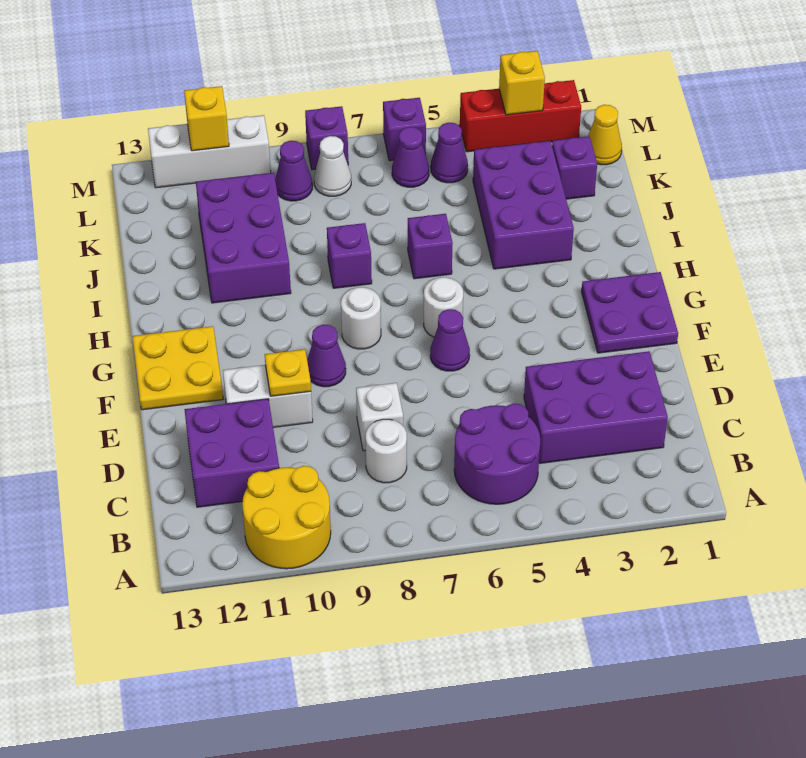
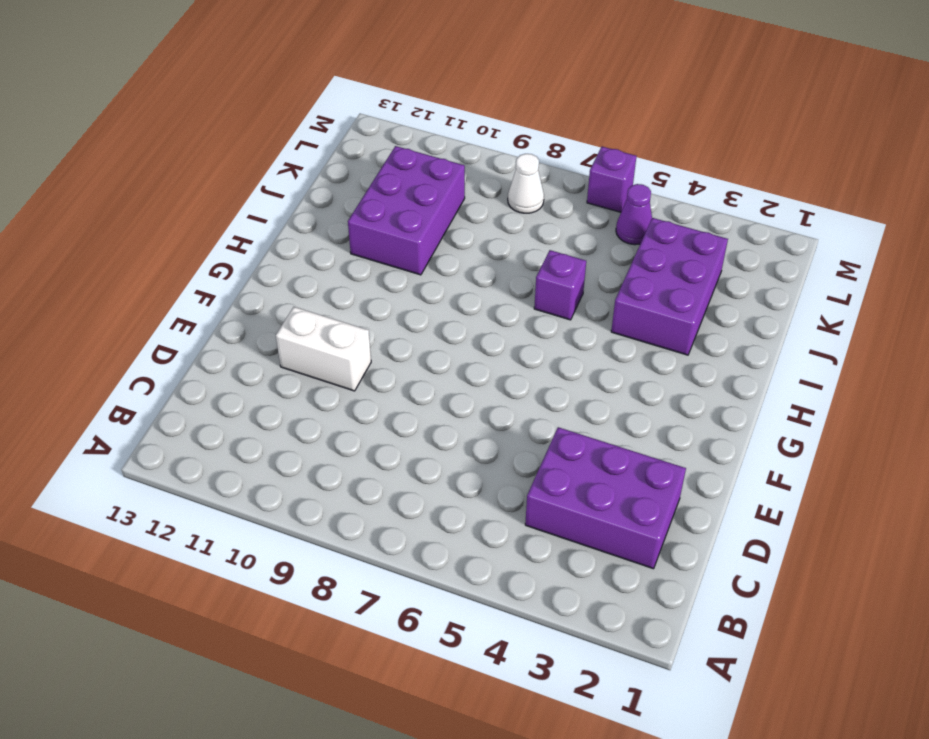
none -> yellow round brick A10:B11 level 1
none -> purple round brick B5:C6 level 1
none -> white round brick C8 level 1
none -> purple brick C11:D12 level 1

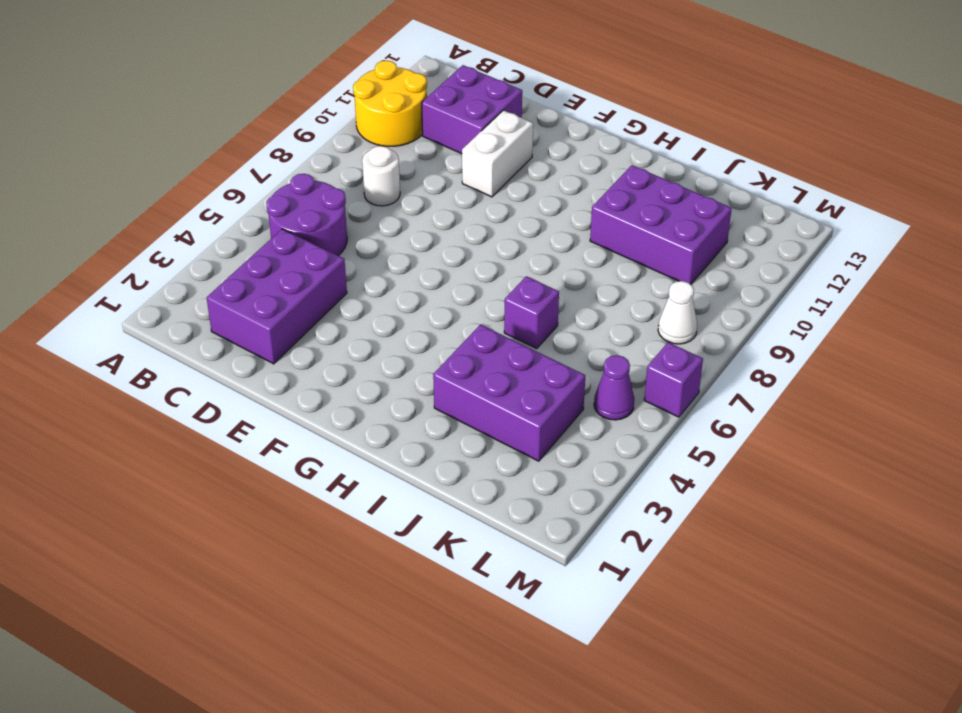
none -> white brick D8 level 1
none -> purple plate F1:G2 level 1
none -> purple cone F6 level 1
none -> purple cone F9 level 1

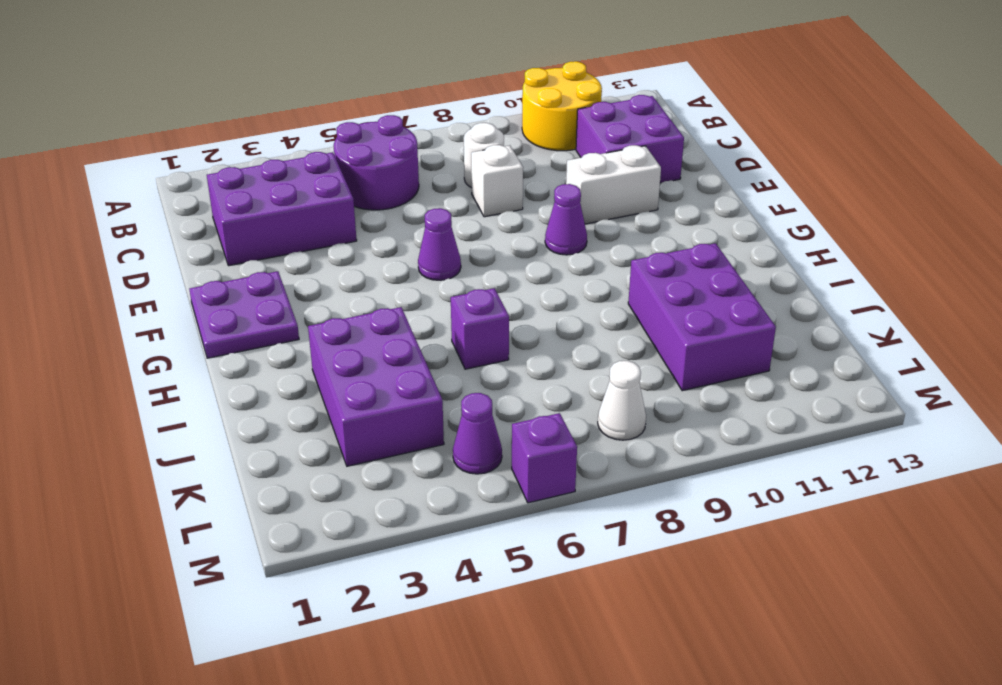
none -> yellow plate F12:G13 level 1
none -> white round brick G6 level 1
none -> white round brick G8 level 1
none -> purple brick I8 level 1

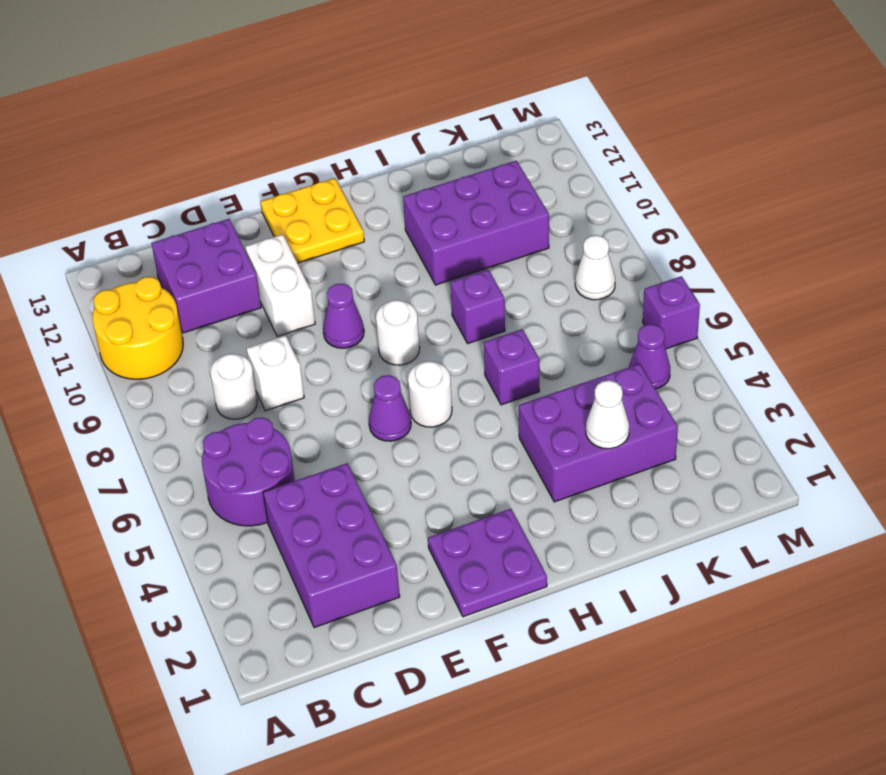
white cone J3 level 2 -> none
none -> purple brick K2 level 1
none -> yellow cone L1 level 1
none -> purple cone L6 level 1
none -> purple cone L9 level 1

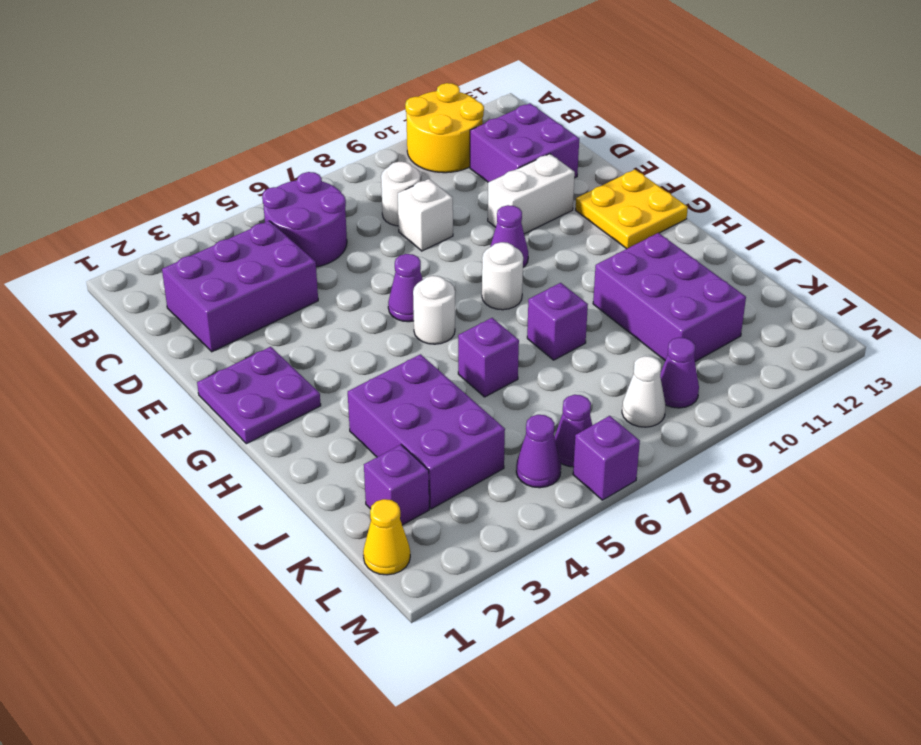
none -> red brick M2:M4 level 1
none -> purple brick M8 level 1
none -> white brick M10:M12 level 1
none -> yellow plate E10 level 2

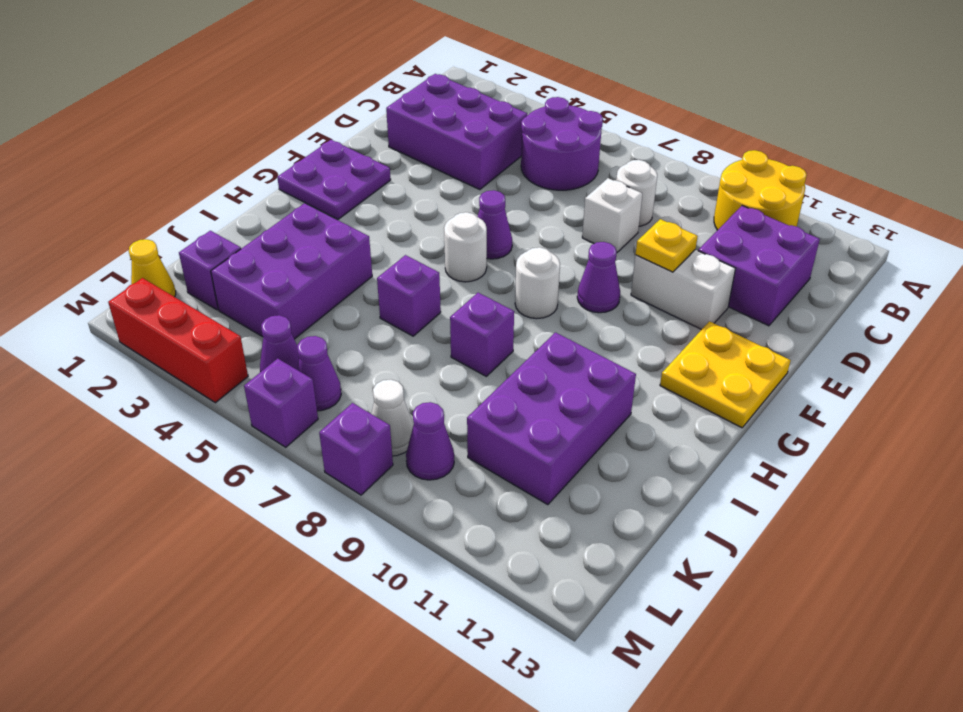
none -> white brick M10:M12 level 1
none -> yellow brick M3 level 2
none -> yellow brick M11 level 2

